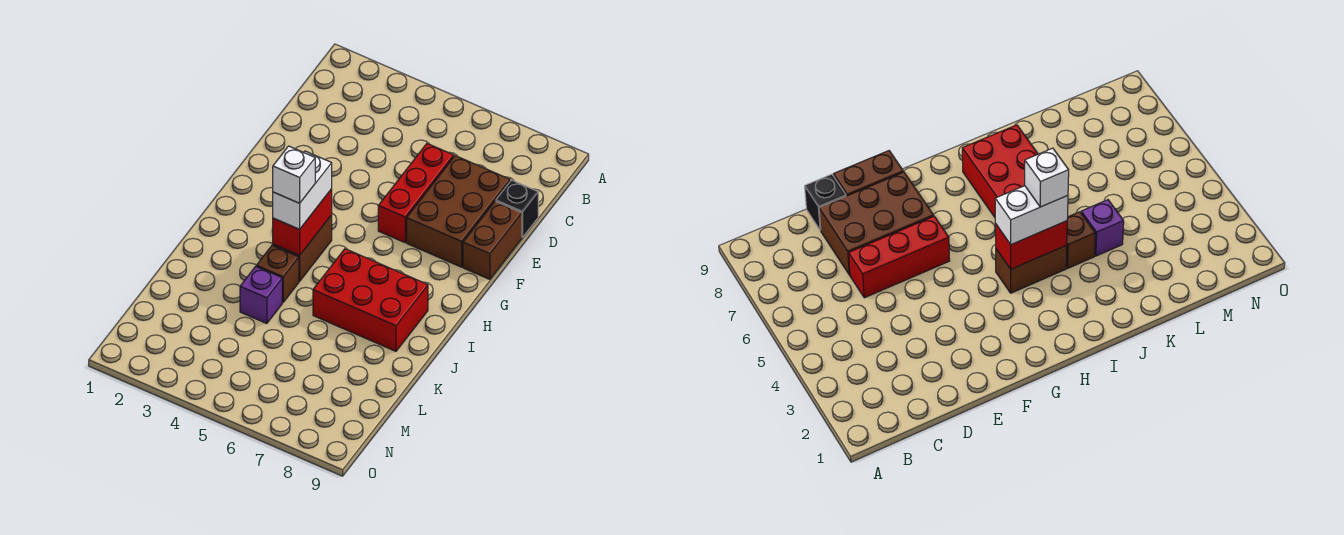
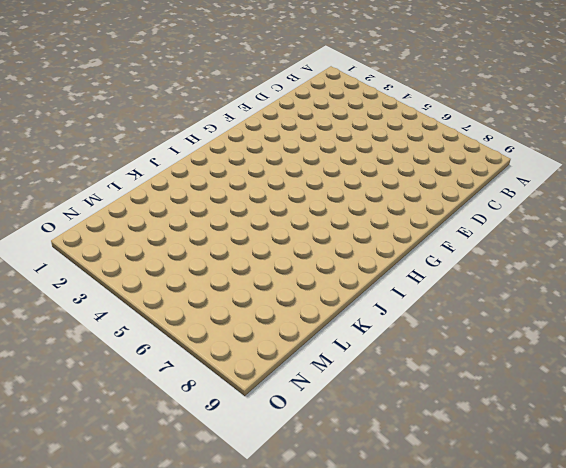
none -> red brick D6:F6 level 1
none -> brown brick D7:F8 level 1

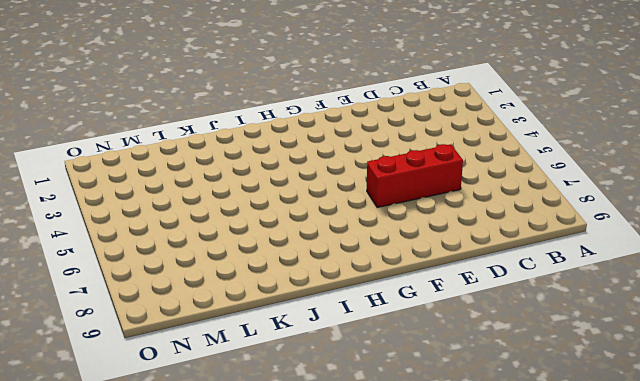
none -> brown brick D7:F8 level 1
none -> black brick D9 level 1

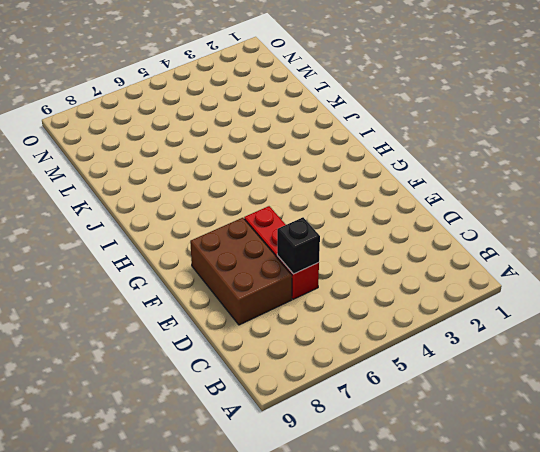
black brick D6 level 2 -> black brick D9 level 1
none -> brown brick E9:F9 level 1
none -> brown brick H4:I4 level 1

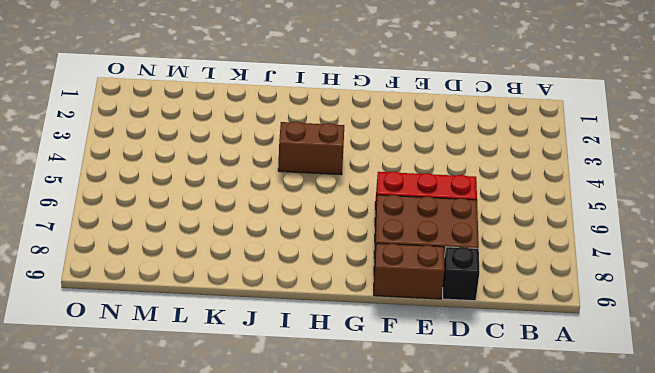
none -> red brick I6:J8 level 1
none -> brown brick J4 level 1

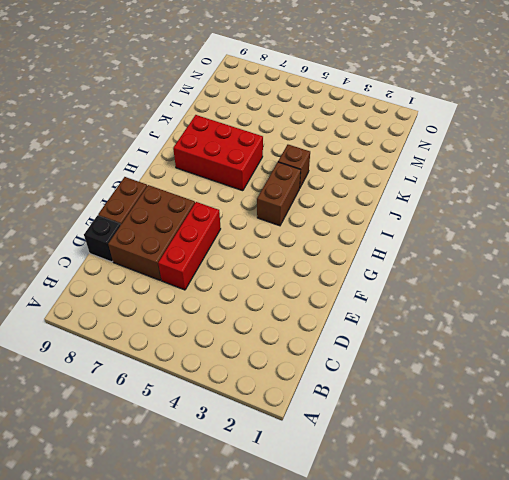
none -> purple brick K4 level 1
none -> red brick H4:I4 level 2

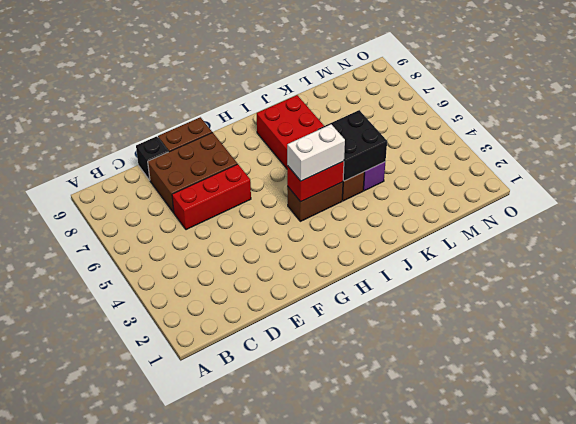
black brick J4:K5 level 2 -> none
none -> white brick I4 level 4

